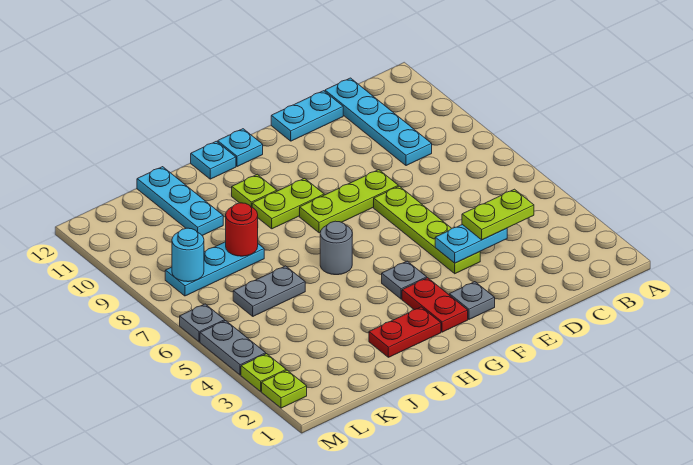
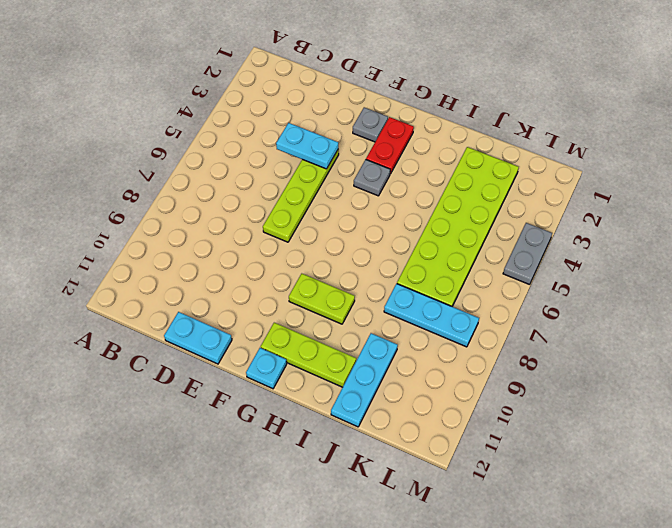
lime plate G11:I11 level 1 -> lime plate E8:G8 level 1
lime plate J2:K7 level 1 -> grey plate J6:K6 level 1
none -> cyan plate C9:C12 level 1
none -> red plate H2:I2 level 1
none -> grey round brick H6 level 1

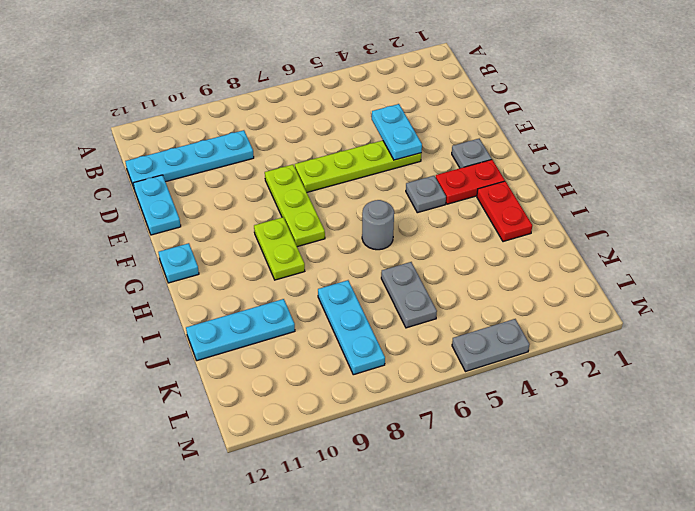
none -> lime plate H10 level 1
none -> cyan plate H12 level 1
none -> lime plate M2 level 1

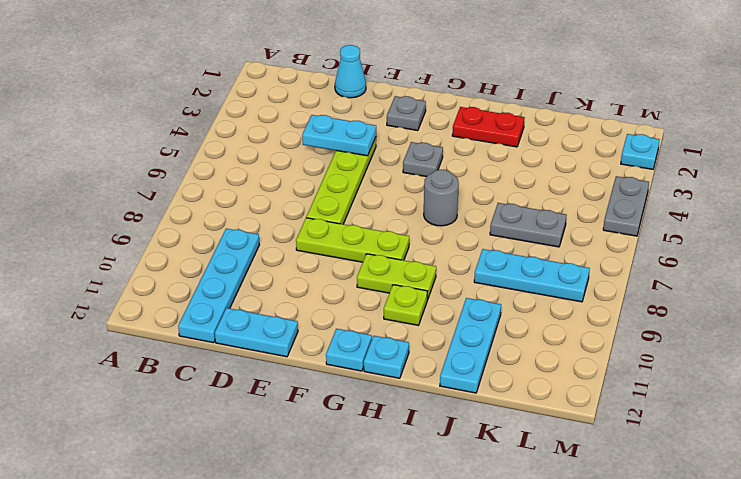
cyan cone D1 level 1 -> none
cyan plate M2 level 1 -> lime plate M2 level 1
none -> red plate G2:G3 level 1
none -> lime plate M3 level 1
none -> grey plate M6 level 1

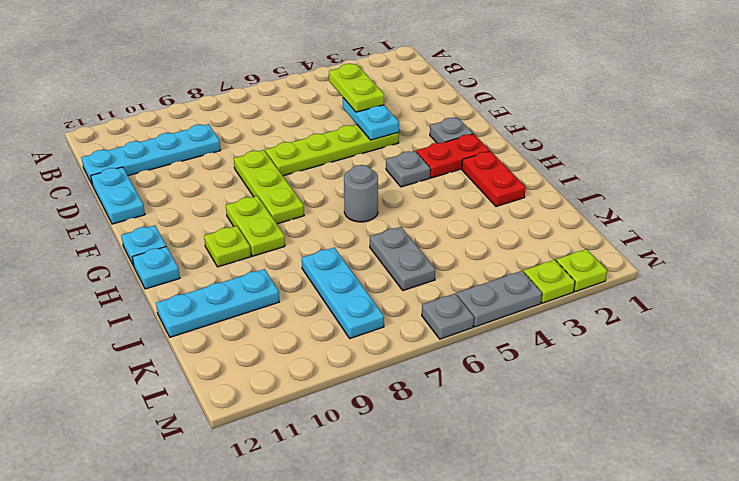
none -> red round brick J8 level 2
none -> cyan round brick L8 level 2

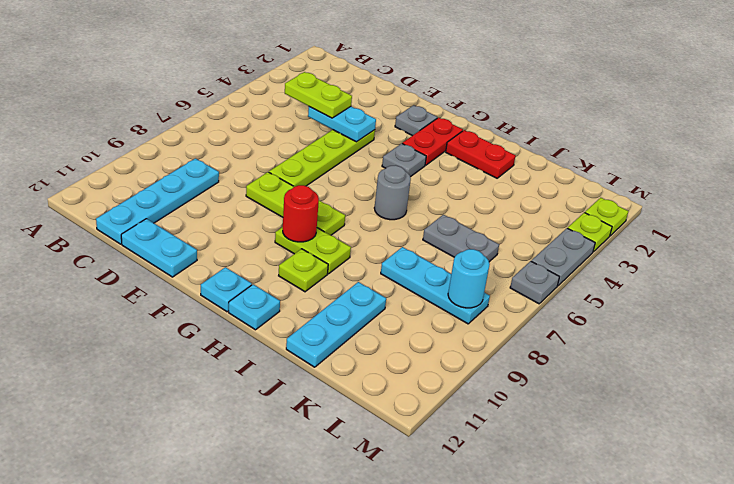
red round brick G9 level 2 -> red round brick J8 level 2

